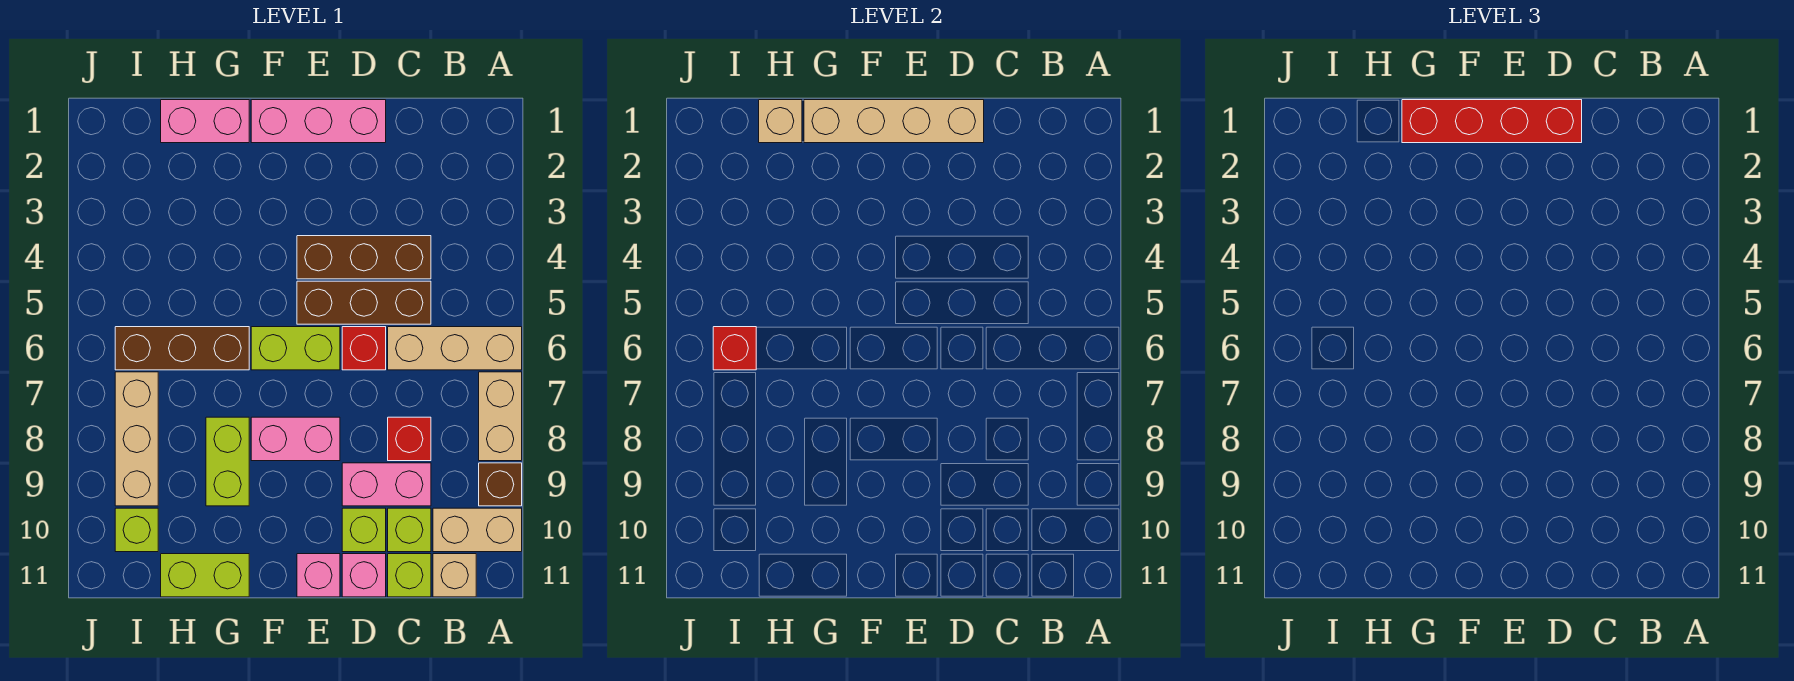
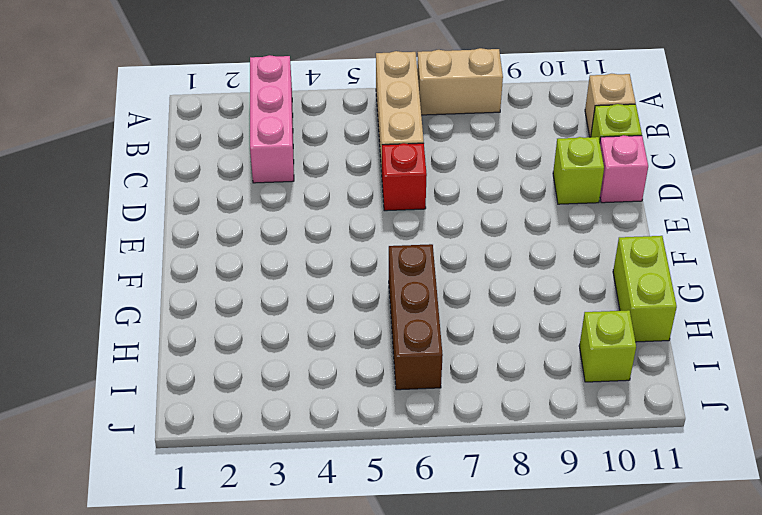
pink brick A3:C3 level 1 -> pink brick D1:F1 level 1
none -> brown brick A9 level 1
none -> tan brick A10:B10 level 1
none -> brown brick C4:E4 level 1

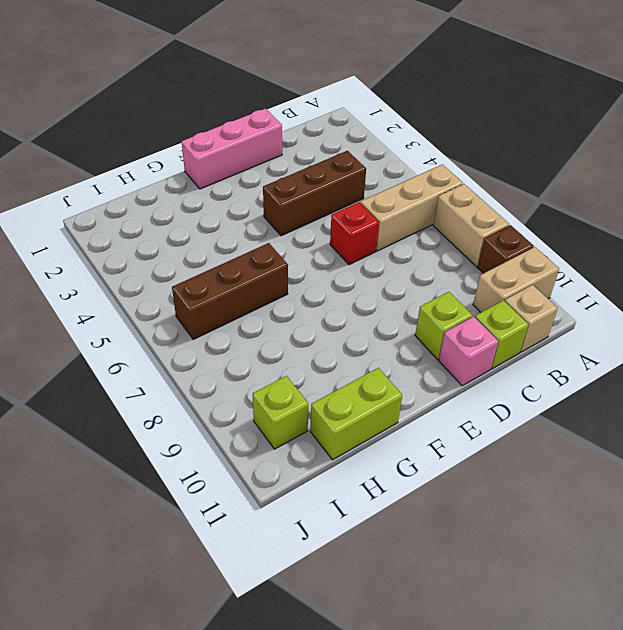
none -> brown brick C5:E5 level 1
none -> red brick C8 level 1
none -> pink brick C9:D9 level 1

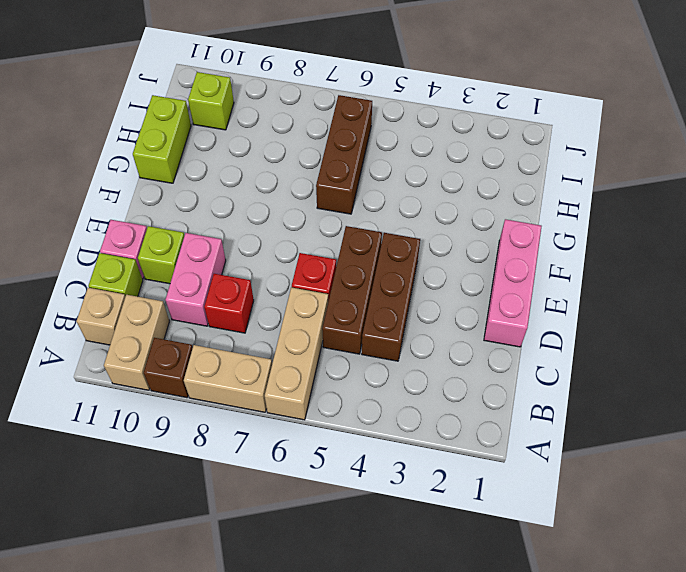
none -> lime brick C10 level 1
none -> lime brick E6:F6 level 1
none -> pink brick E8:F8 level 1

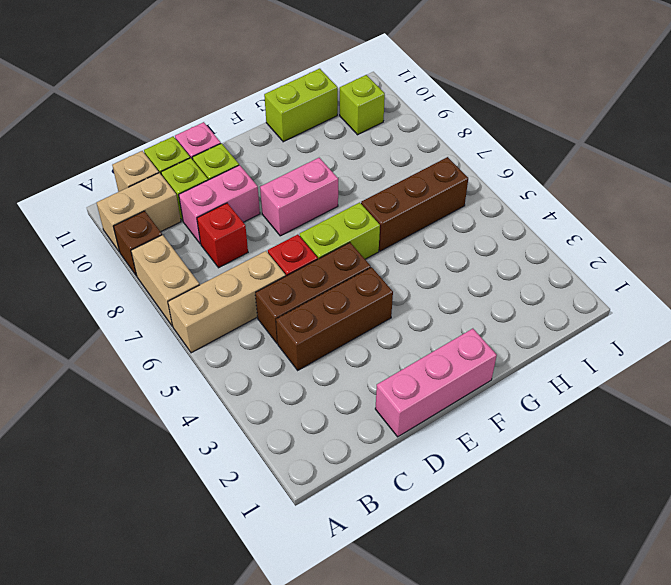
none -> pink brick E11 level 1
none -> pink brick G1:H1 level 1
none -> lime brick G8:G9 level 1

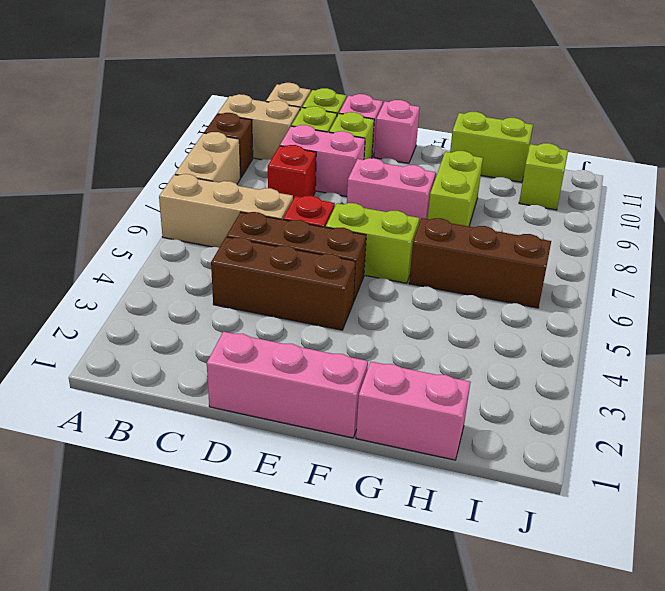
none -> tan brick I7:I9 level 1
none -> tan brick D1:G1 level 2
none -> tan brick H1 level 2

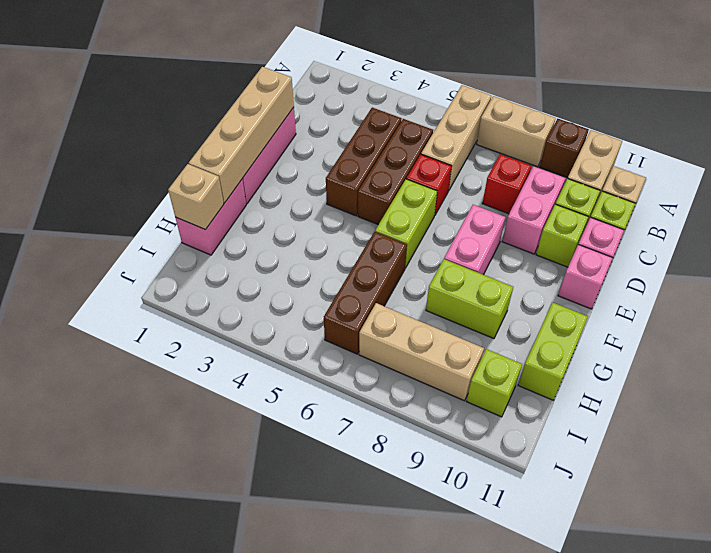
none -> red brick I6 level 2
none -> red brick D1:G1 level 3

